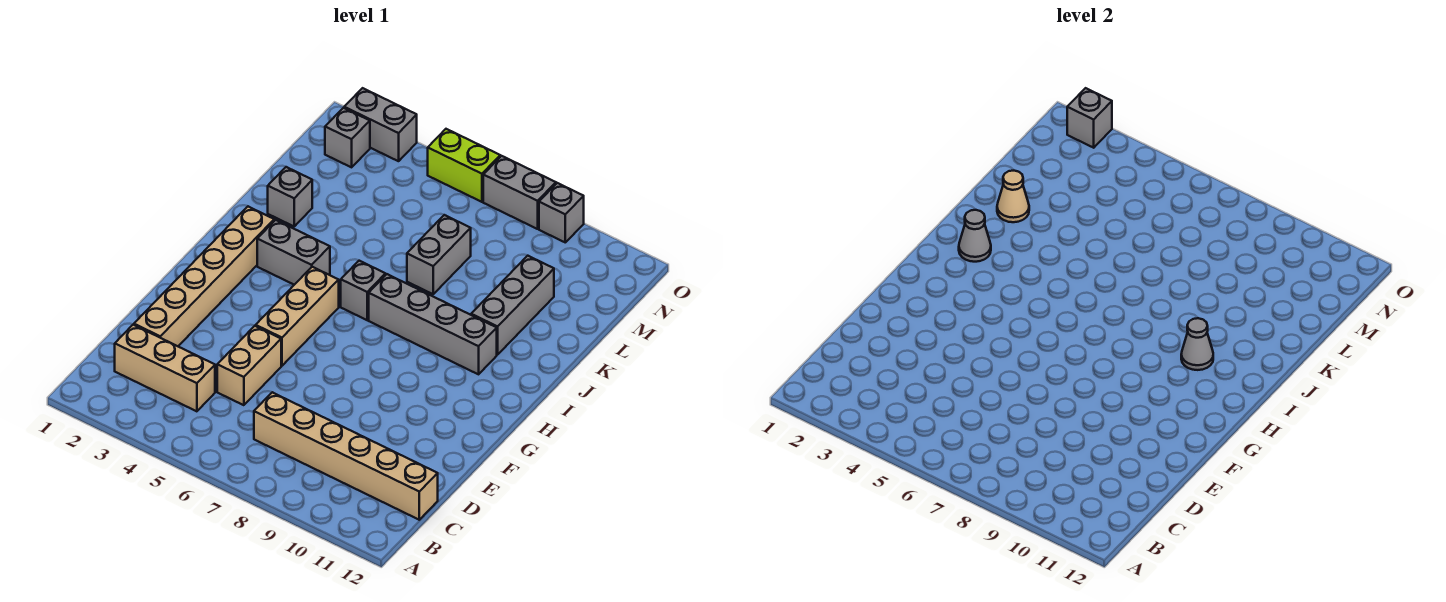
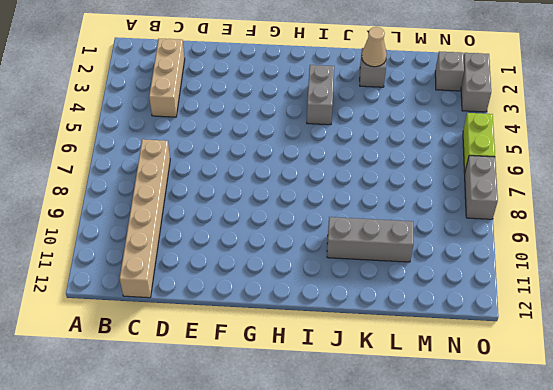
none -> tan brick D2:I2 level 1
none -> tan brick D5:E5 level 1
none -> tan brick F5:H5 level 1

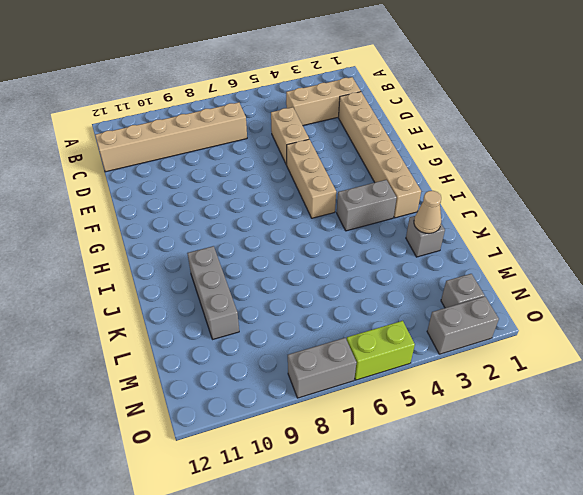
none -> grey brick I6 level 1
none -> grey brick I7:I10 level 1
none -> grey brick K7:L7 level 1

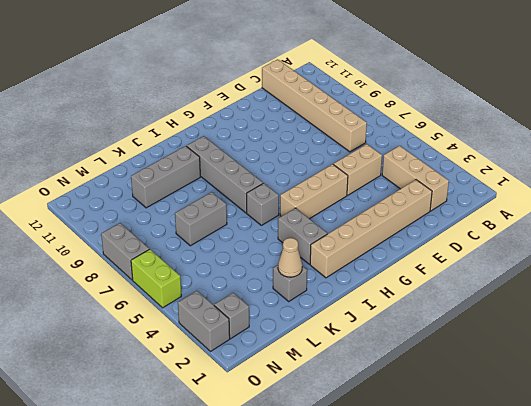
none -> grey brick O9 level 1
none -> grey cone I2 level 2
none -> grey cone I10 level 2

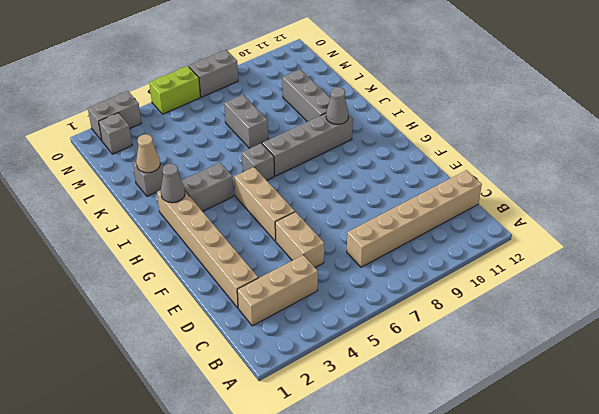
none -> grey brick O9 level 1
none -> grey brick O2 level 2

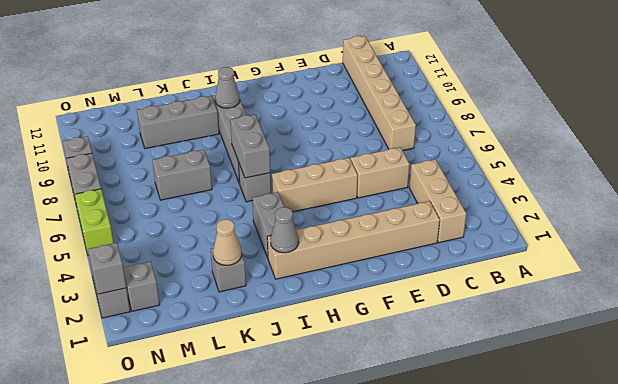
grey brick I6:I7 level 2 -> none

